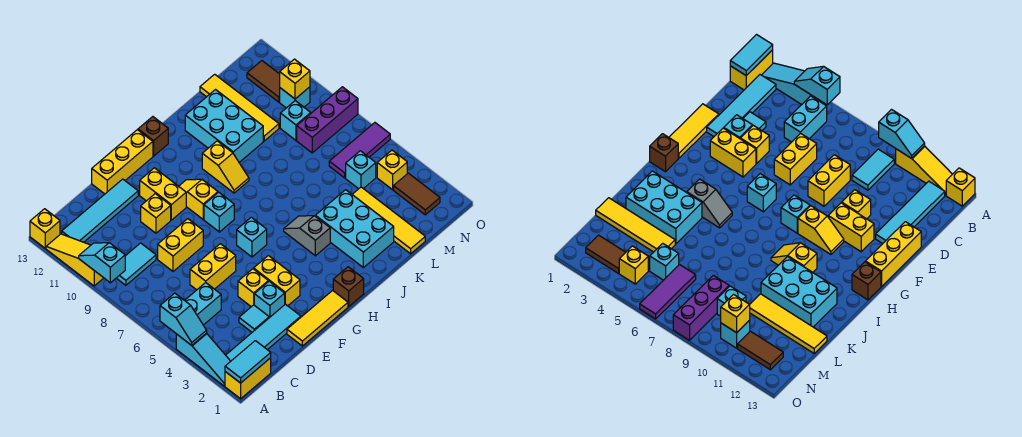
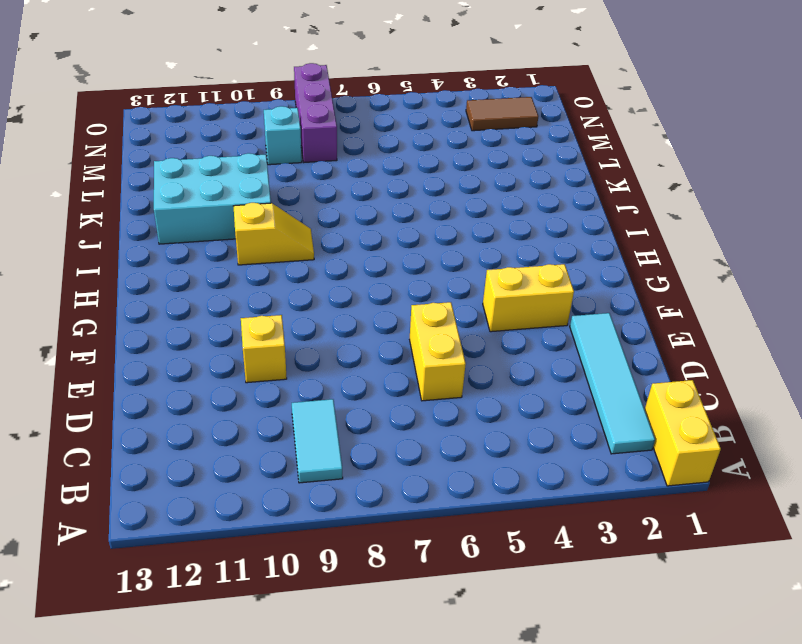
none -> cyan slope A2:A4 level 1 top 4
none -> yellow slope A10:A12 level 1 top 10
none -> yellow brick A13 level 1
none -> cyan brick B5:C5 level 1

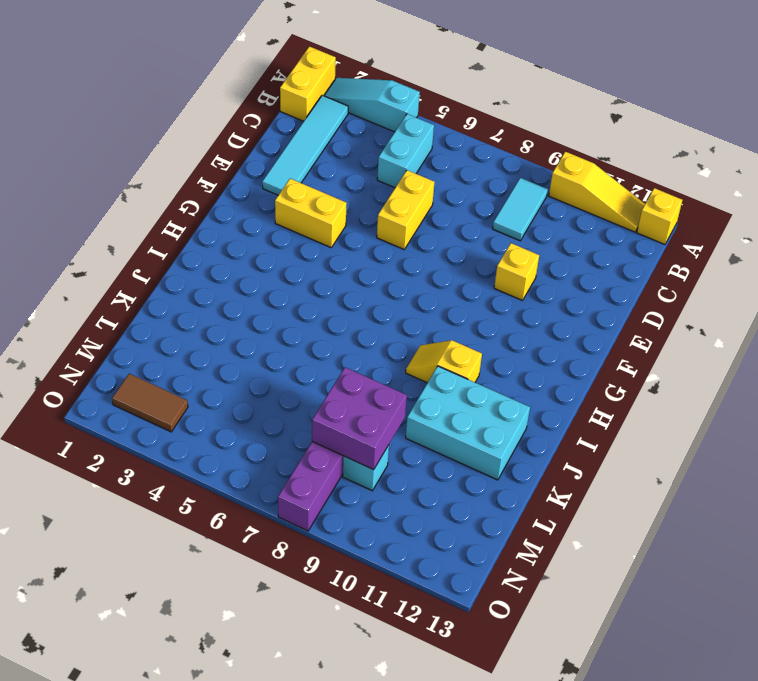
purple brick L8:M9 level 2 -> none
none -> cyan tile B12:E12 level 1
none -> cyan tile D3 level 1
none -> yellow brick D8:E8 level 1
none -> yellow tile E1:G1 level 1

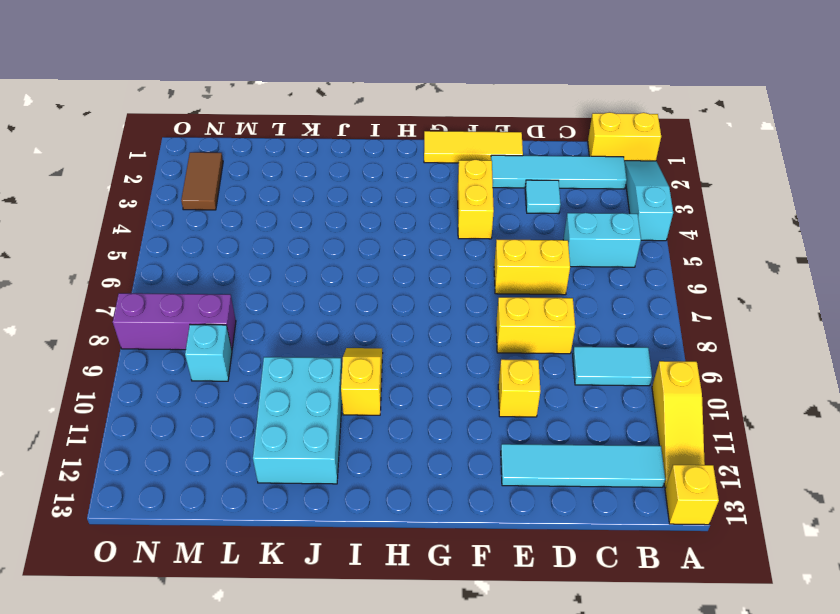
none -> cyan brick E3 level 1
none -> yellow brick E4 level 1
none -> yellow brick E13:G13 level 1
none -> yellow brick F10:F11 level 1

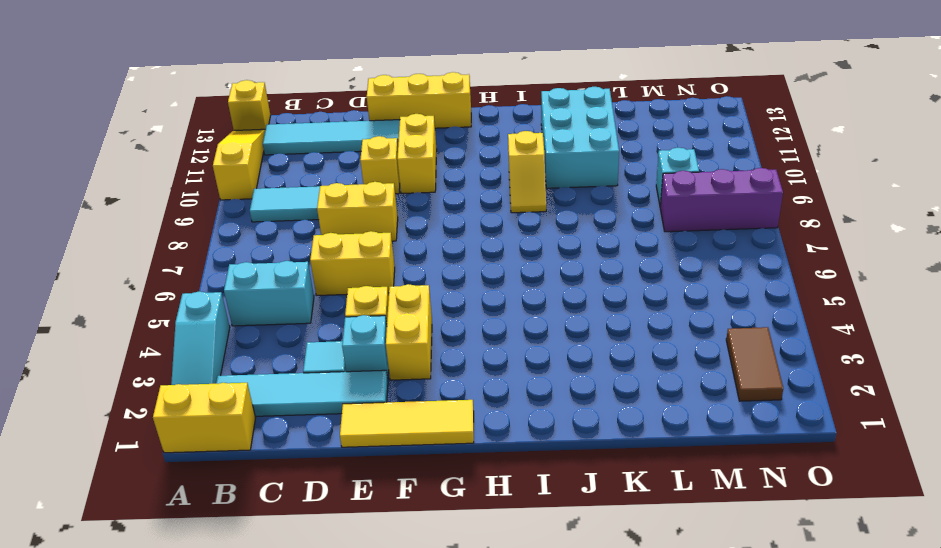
none -> cyan brick G6 level 1
none -> cyan brick G8 level 1
none -> yellow slope G9:G10 level 1 top 9
none -> brown brick H1 level 1

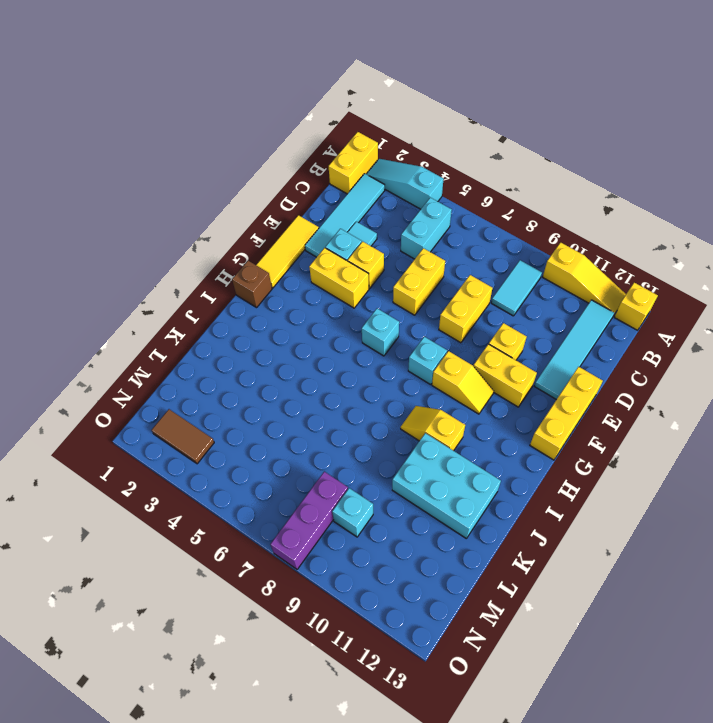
none -> brown brick H13 level 1
none -> grey slope I4:I5 level 1 top 4
none -> cyan brick J2:K4 level 1
none -> yellow tile L1:L4 level 1

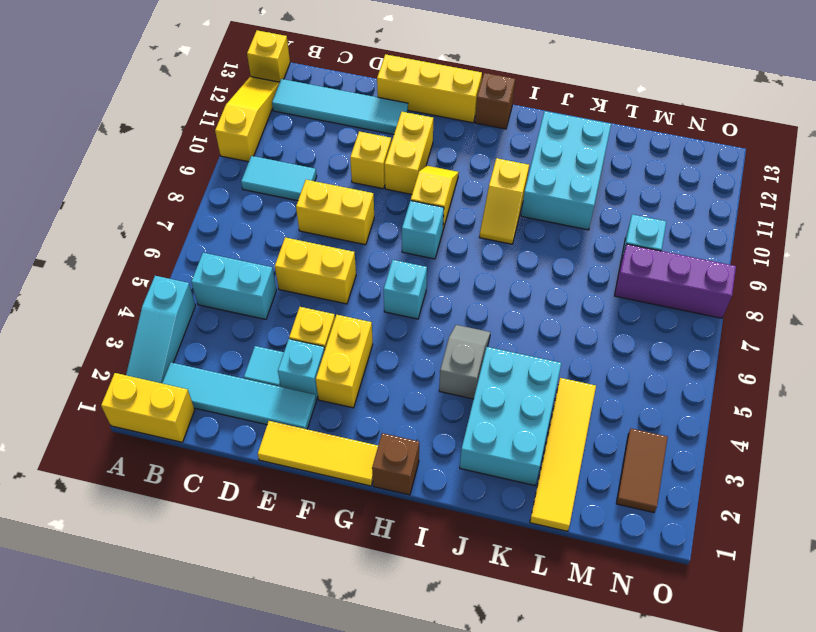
none -> yellow tile L10:L13 level 1
none -> cyan brick M5 level 1
none -> purple tile M6:O6 level 1
none -> yellow brick N4 level 1

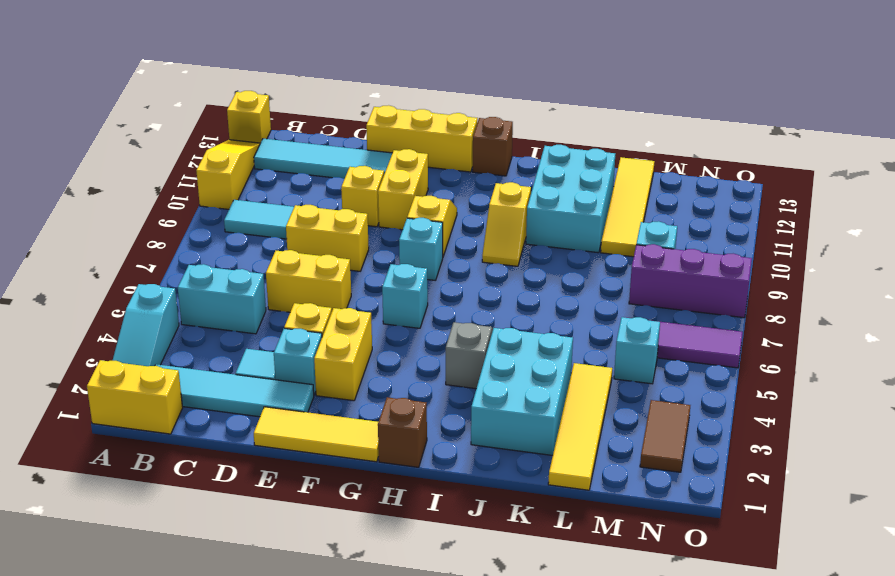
none -> yellow brick N4 level 1
none -> cyan brick N10 level 1
none -> brown tile N11:N12 level 1
none -> cyan tile A1:B1 level 2

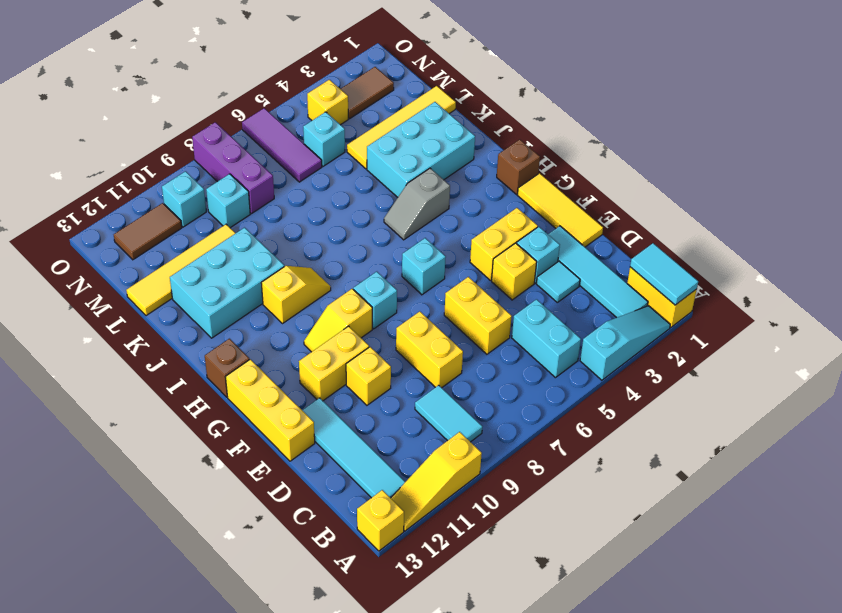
none -> cyan slope A4:A5 level 2 top 5
none -> cyan slope A9:A10 level 2 top 9
none -> yellow brick N10 level 2

